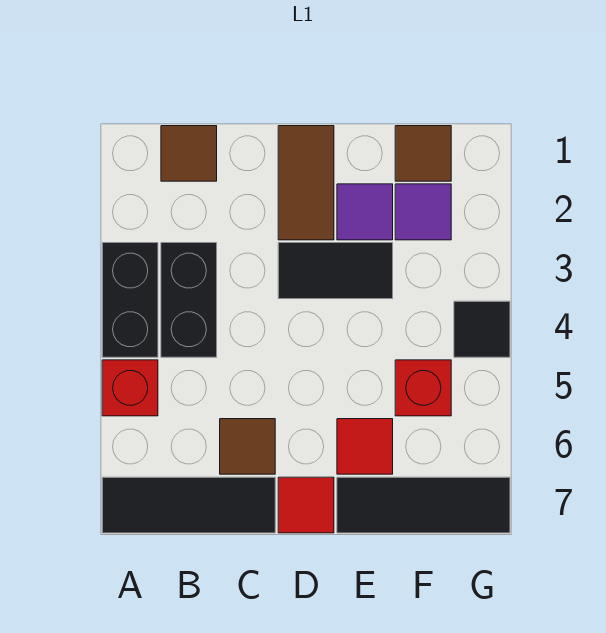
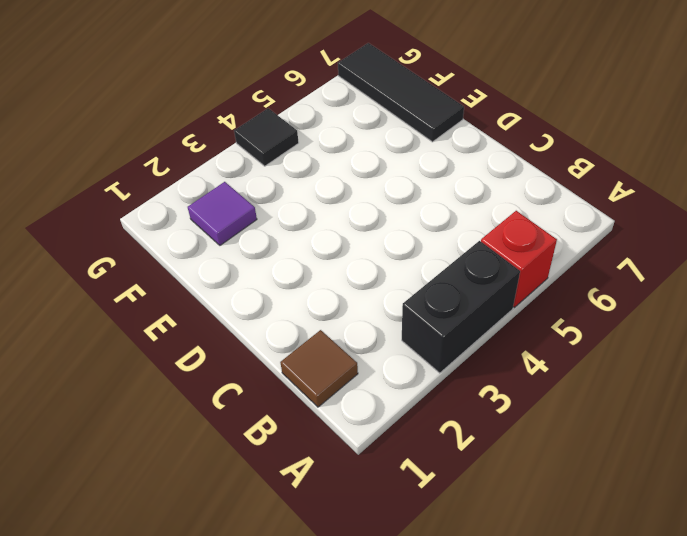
none -> black tile A7:C7 level 1
none -> black brick B3:B4 level 1
none -> brown tile C6 level 1

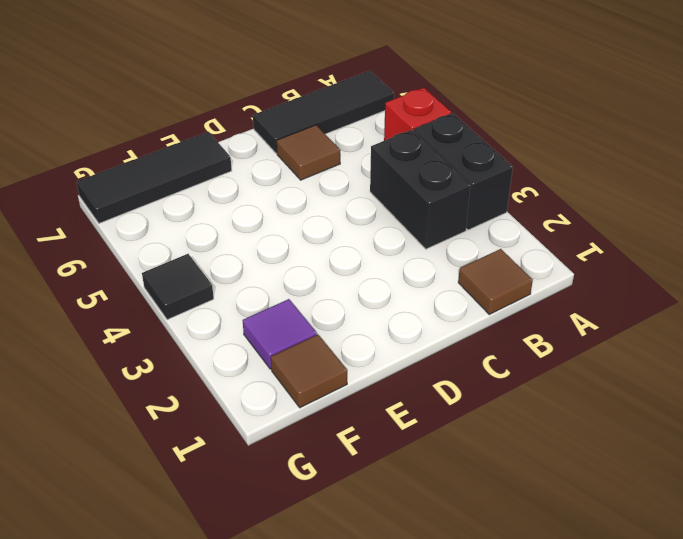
none -> brown tile D1:D2 level 1
none -> black tile D3:E3 level 1
none -> red tile D7 level 1

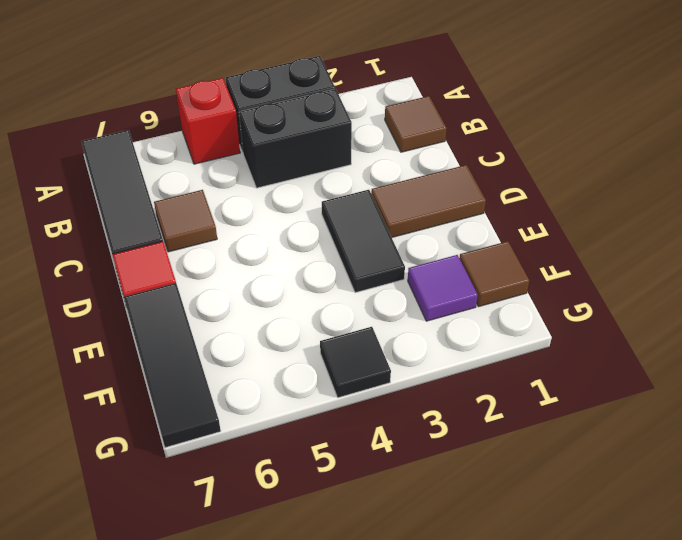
none -> purple tile E2 level 1
none -> red tile E6 level 1
none -> red brick F5 level 1

